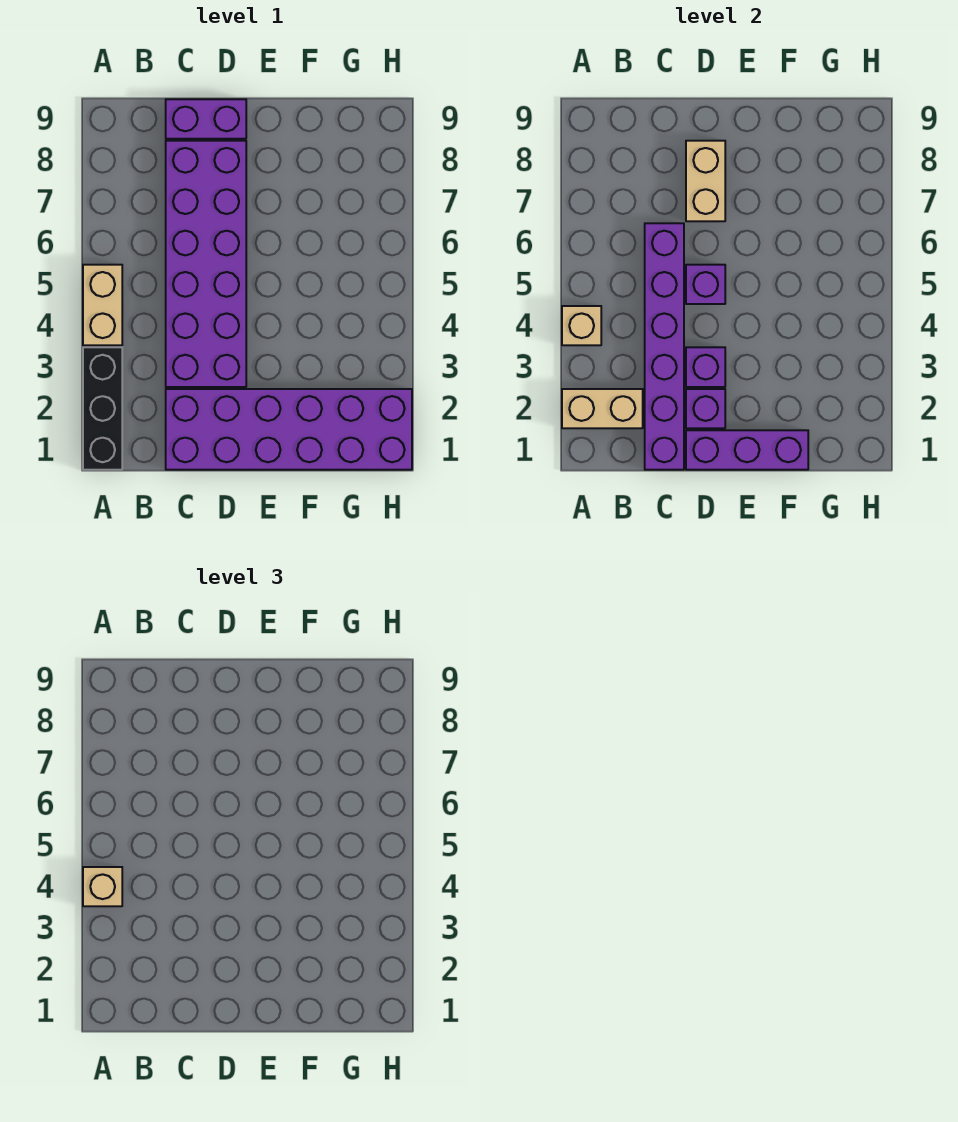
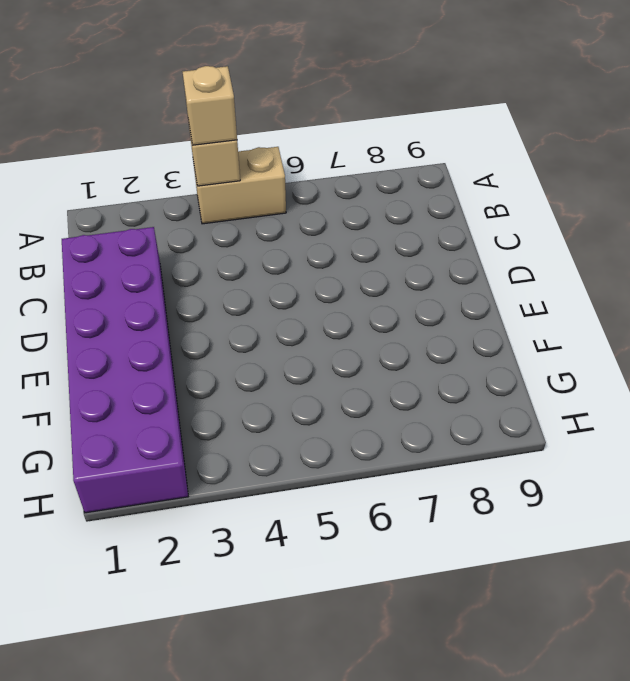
none -> black brick A1:A3 level 1
none -> purple brick C3:D8 level 1
none -> purple brick C9:D9 level 1

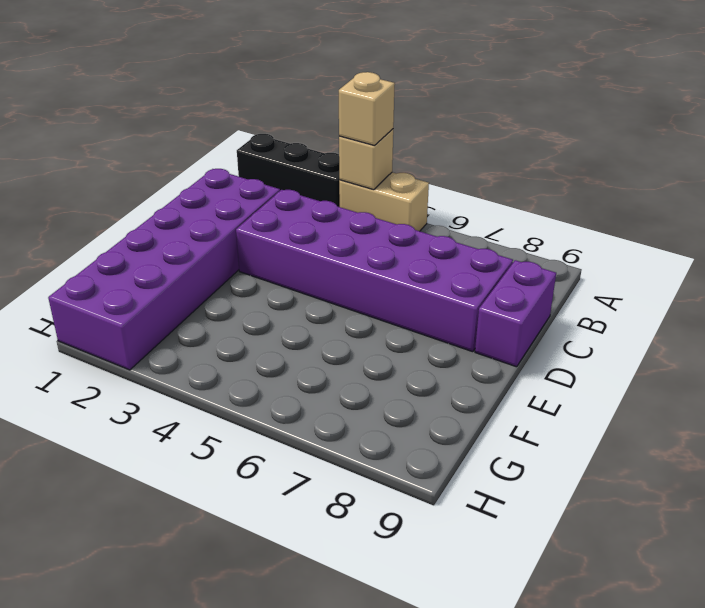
none -> tan brick A2:B2 level 2
none -> purple brick C1:C6 level 2
none -> purple brick D1:F1 level 2

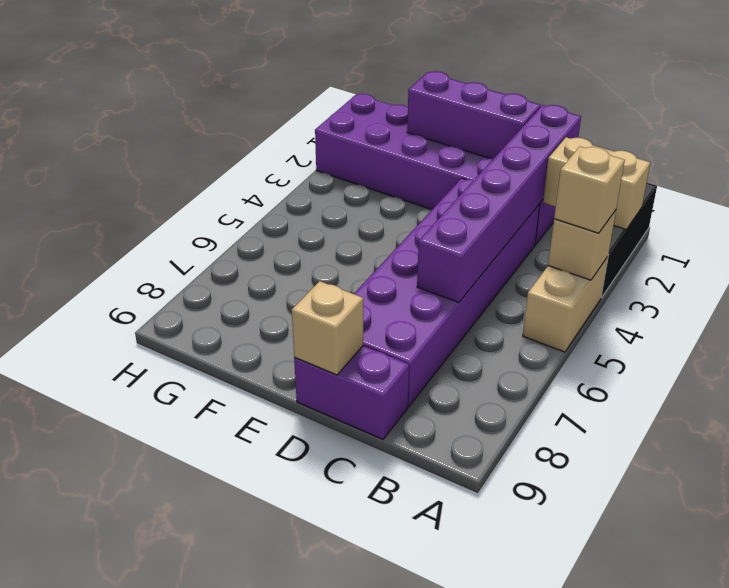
tan brick D9 level 2 -> none
none -> purple brick D2 level 2
none -> purple brick D3 level 2
none -> purple brick D5 level 2

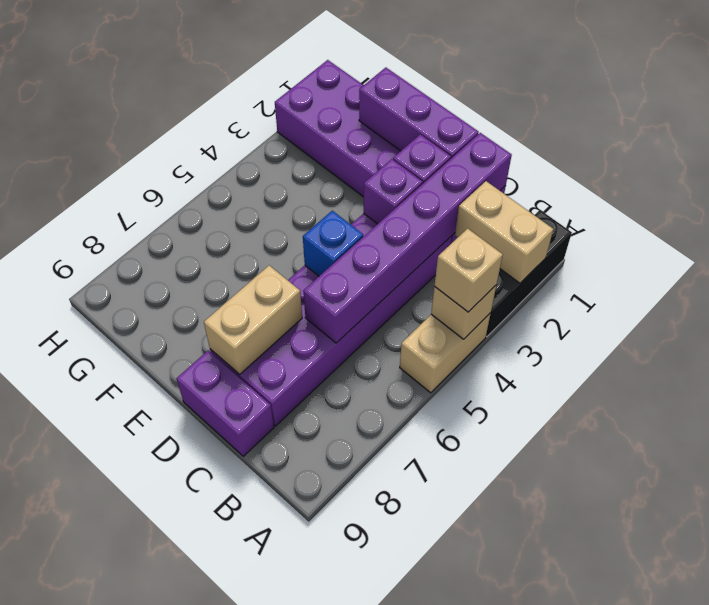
blue brick D5 level 2 -> purple brick D5 level 2

